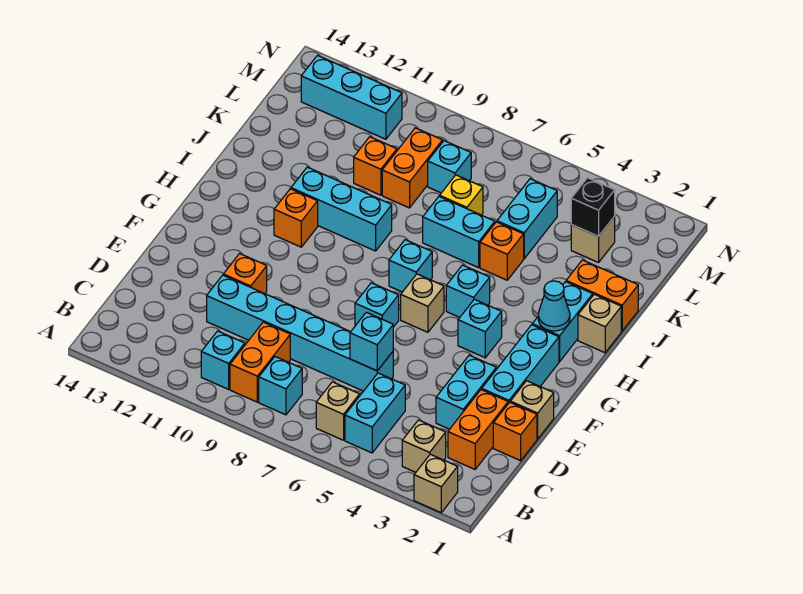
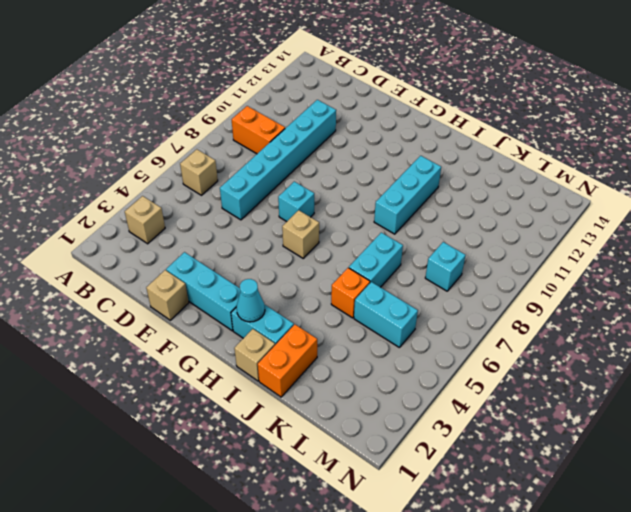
none -> tan brick A2 level 1
none -> cyan brick B5:C5 level 1
none -> cyan brick B8 level 1
none -> cyan brick B10 level 1

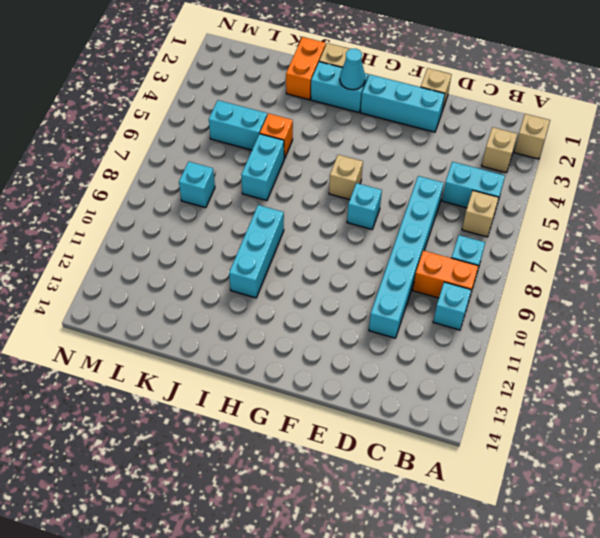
none -> orange brick C2:D2 level 1
none -> orange brick D1 level 1
none -> cyan brick D3:E3 level 1
none -> orange brick E11 level 1

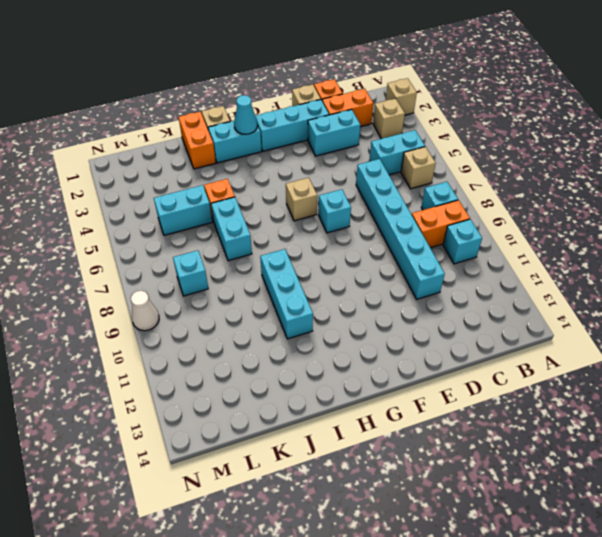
white cone N9 level 1 -> none
none -> orange brick E11 level 1
none -> cyan brick G4 level 1
none -> cyan brick H5 level 1
none -> cyan brick H7 level 1

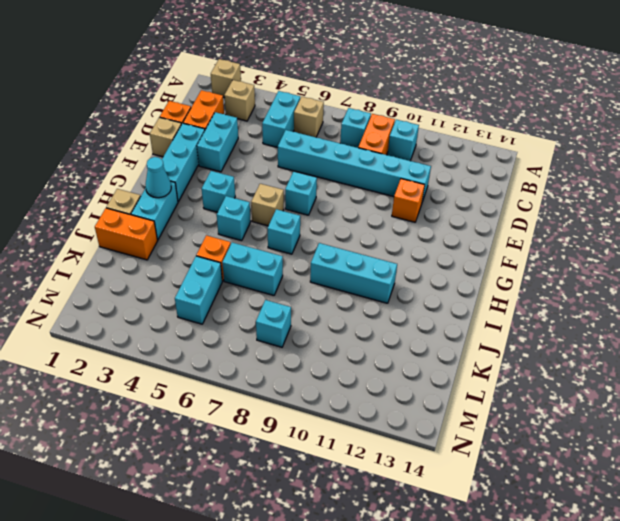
none -> orange brick H11 level 1
none -> yellow brick K7 level 1
none -> orange brick K9:L9 level 1
none -> orange brick K10 level 1

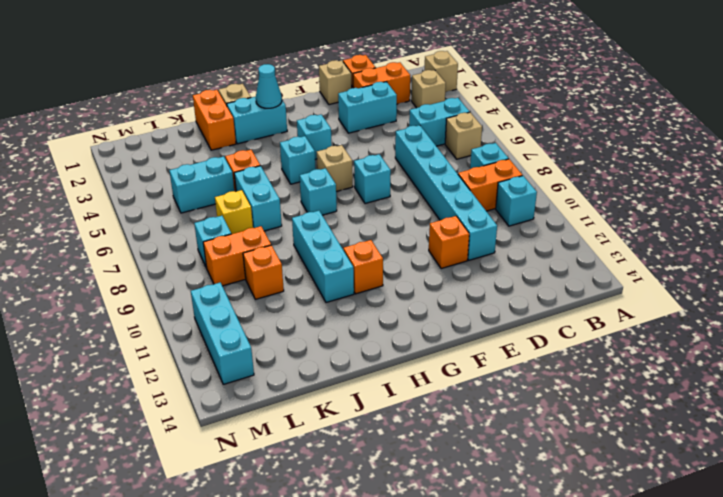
none -> cyan brick E2:G2 level 1
none -> tan brick L3 level 1
none -> cyan brick D6 level 2
none -> black brick L3 level 2

